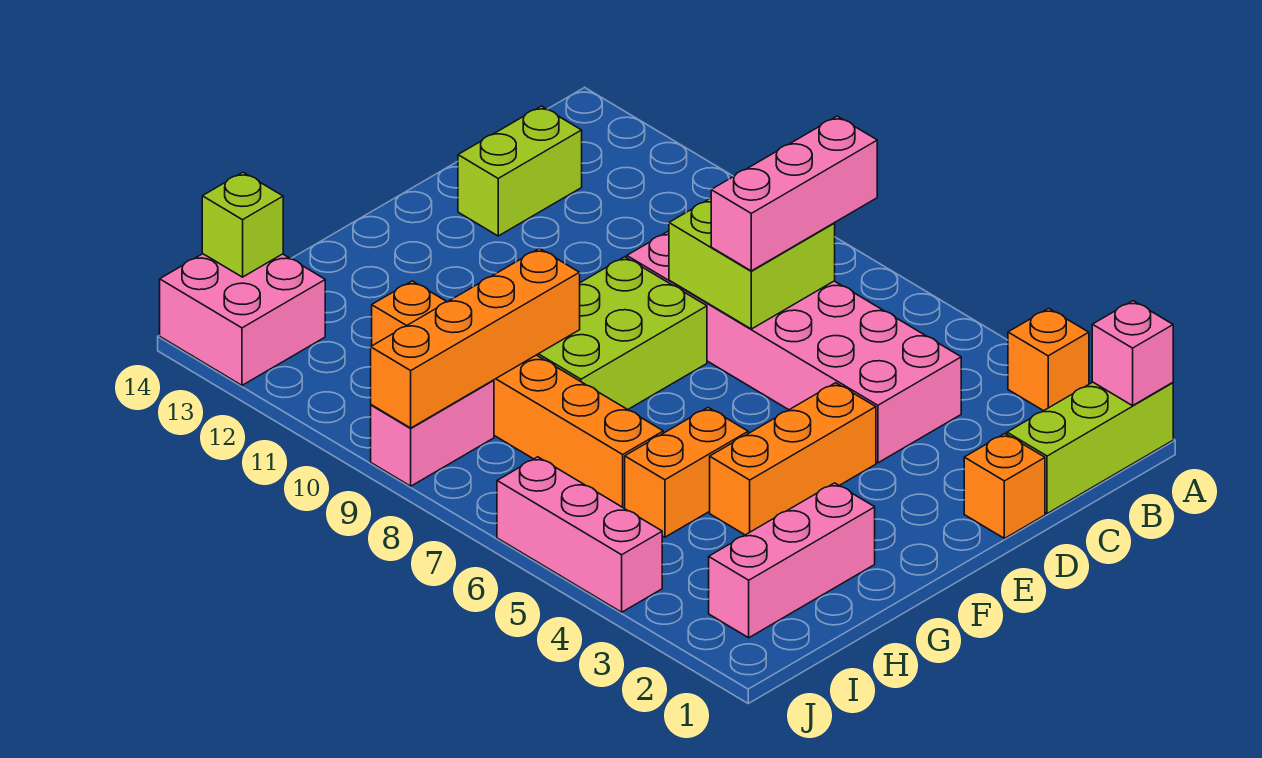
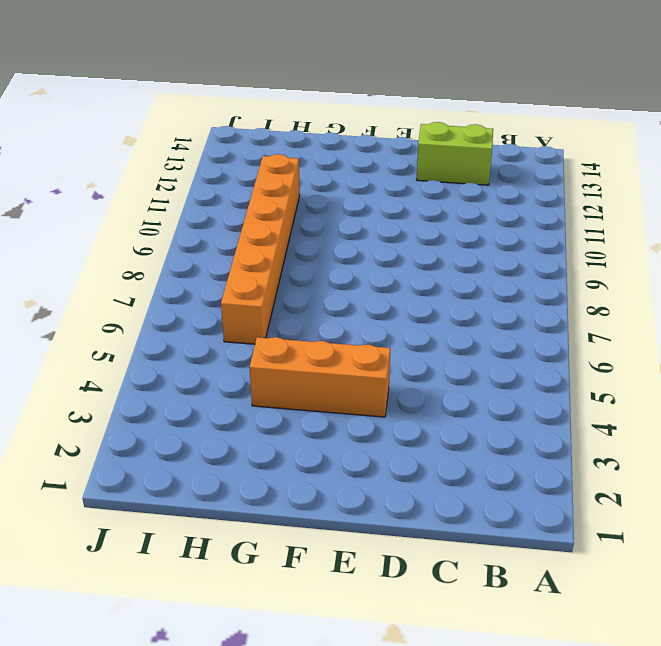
none -> lime brick A1:C1 level 1
none -> orange brick A3 level 1
none -> pink brick C4:D9 level 1

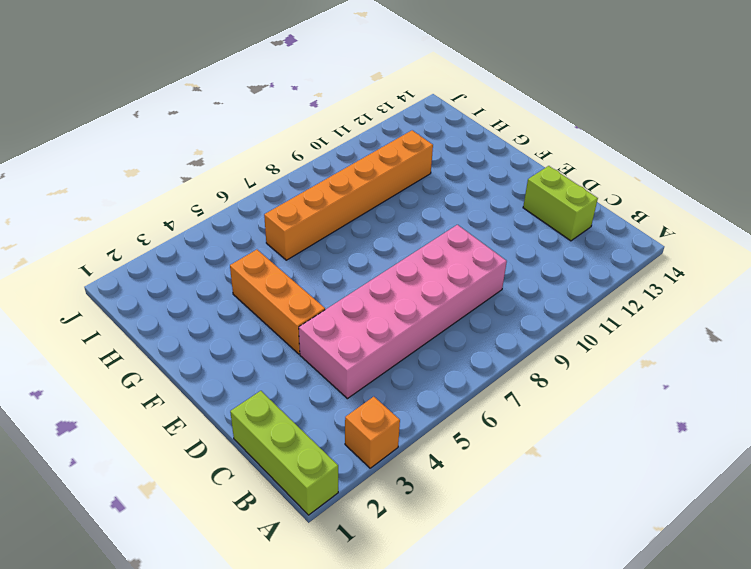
none -> orange brick D1 level 1
none -> lime brick E8:G9 level 1
none -> pink brick G2:I2 level 1

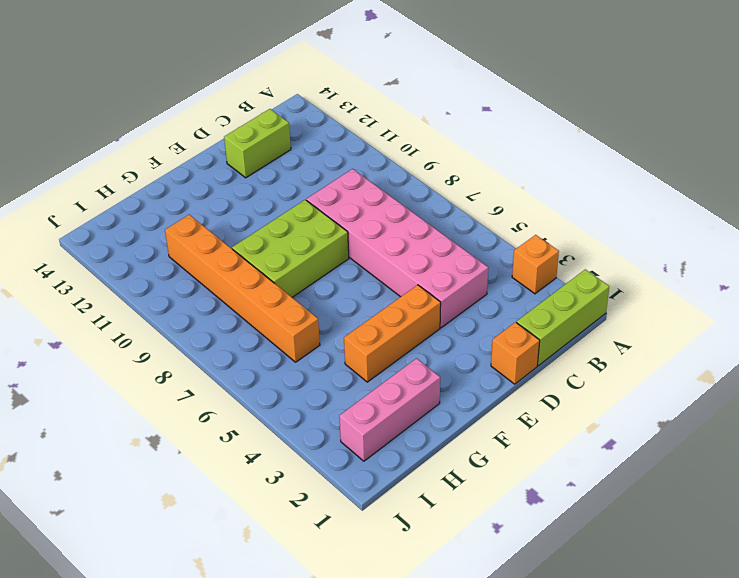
none -> orange brick G5:H5 level 1
none -> pink brick I9:J9 level 1
none -> pink brick I13:J14 level 1

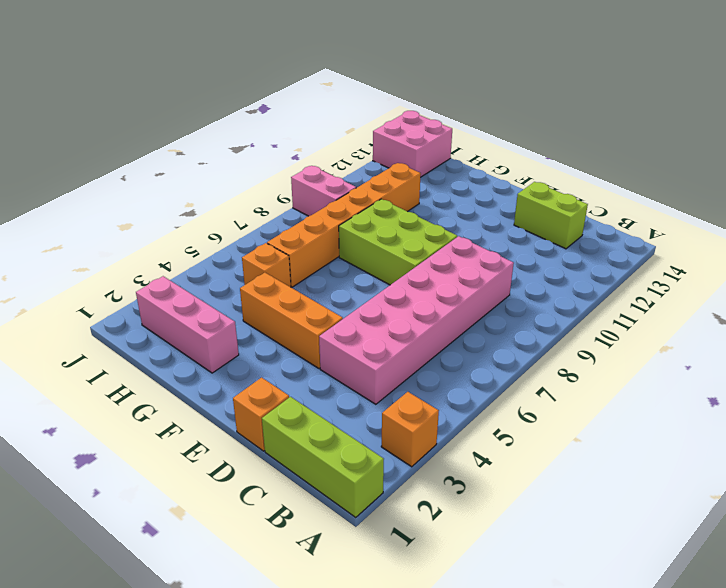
orange brick H5 level 1 -> orange brick G5:H5 level 1
none -> pink brick J4:J6 level 1
none -> pink brick A1 level 2
none -> lime brick C7:D8 level 2

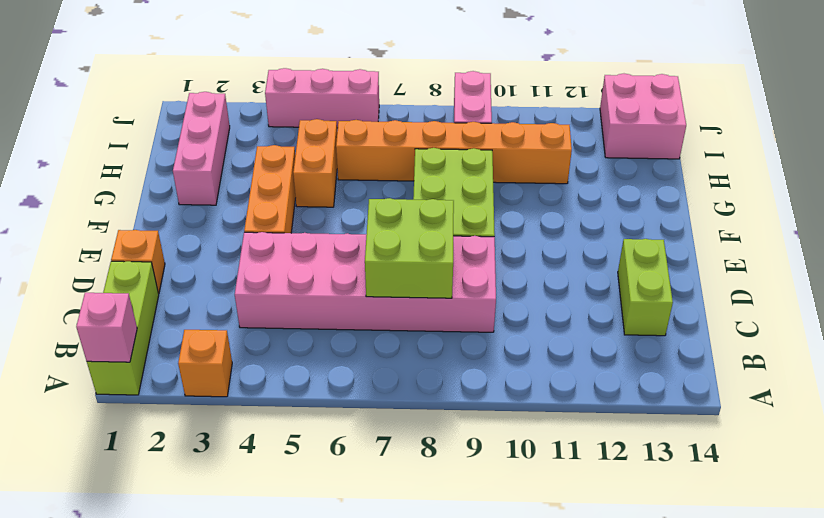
none -> orange brick G9:J9 level 2
none -> lime brick I14 level 2
none -> pink brick B7:D7 level 3

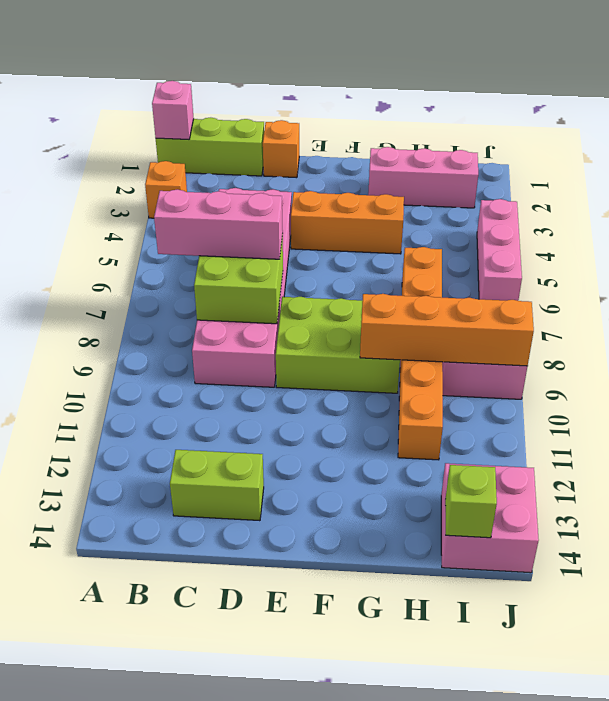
none -> orange brick G5:H5 level 1

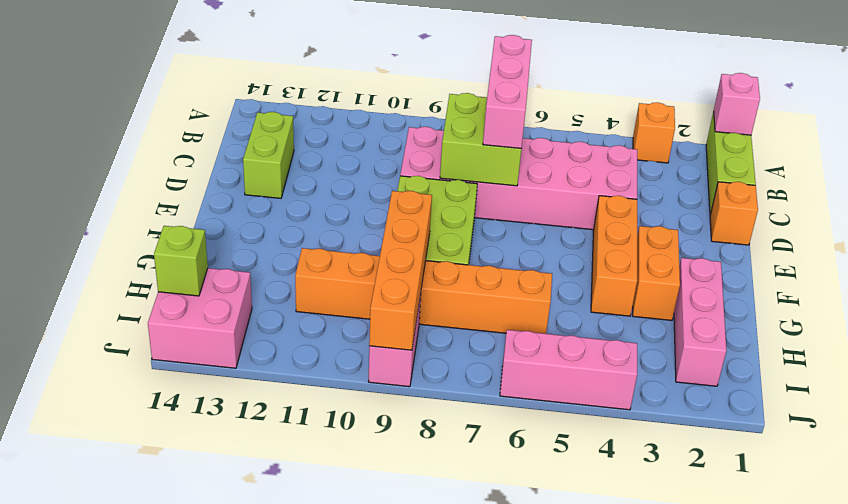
orange brick F3:G3 level 1 -> orange brick G5:H5 level 1

